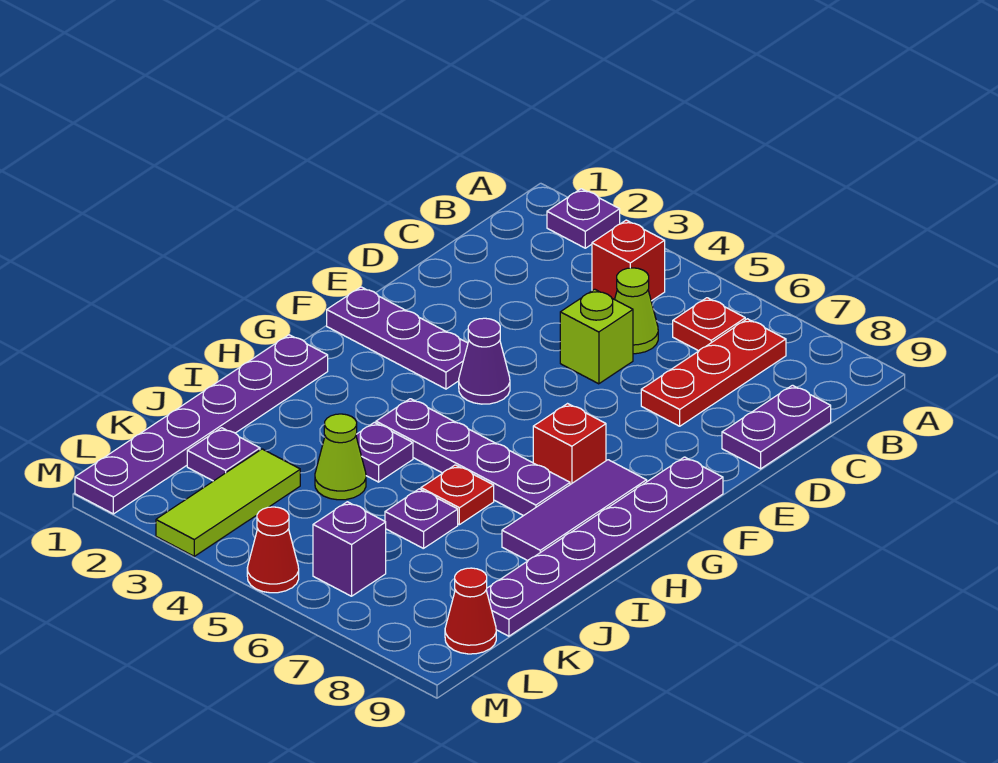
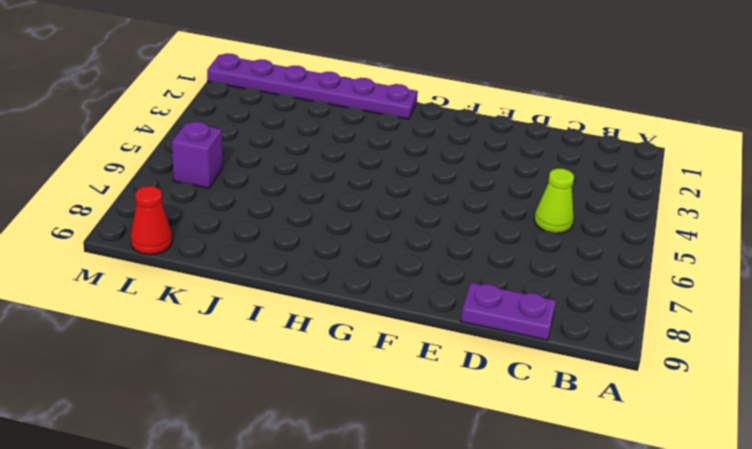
none -> purple plate A2 level 1
none -> red brick B4 level 1
none -> red plate B6 level 1

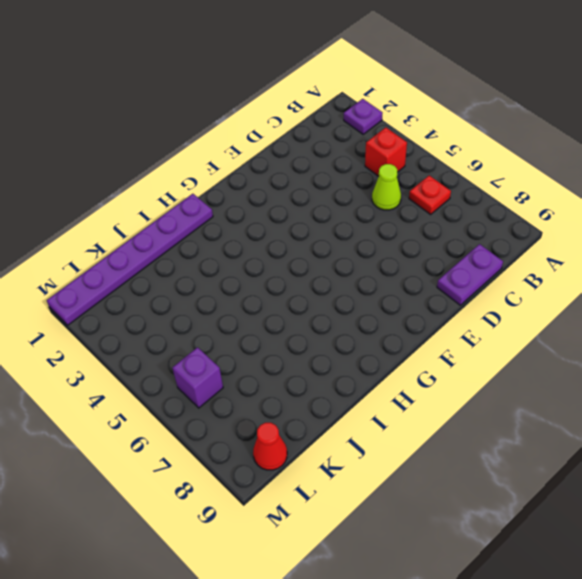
none -> red plate B7:D7 level 1
none -> lime brick D5 level 1
none -> purple plate F1:F3 level 1

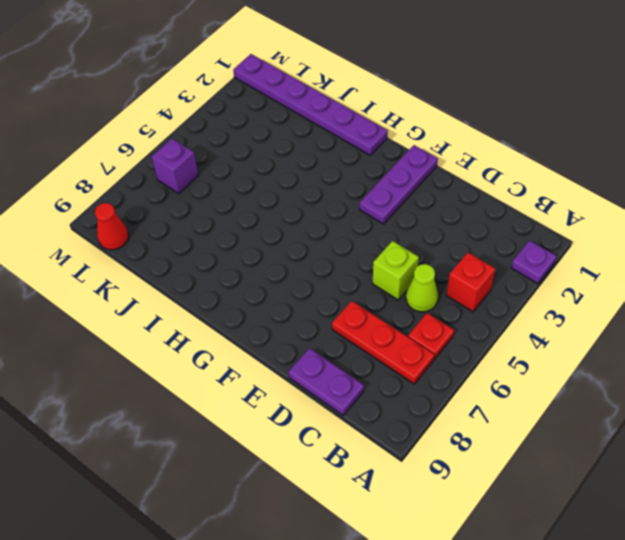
none -> purple cone F4 level 1
none -> purple plate F9:K9 level 1
none -> red brick G7 level 1

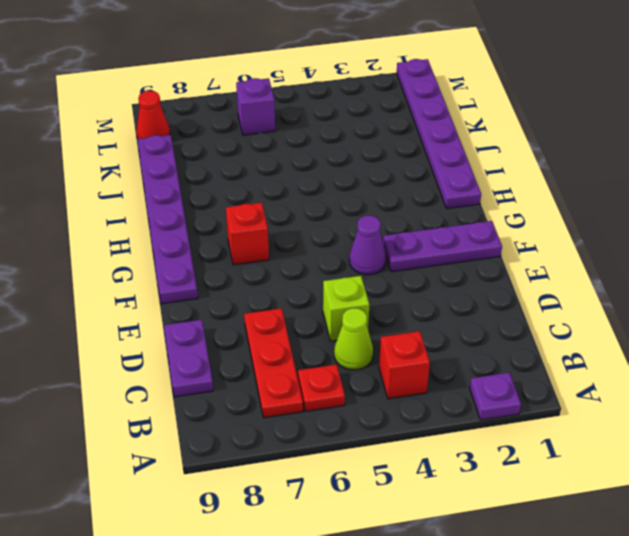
none -> purple tile G8:I8 level 1
none -> purple plate H4:H7 level 1
none -> purple plate I4 level 1

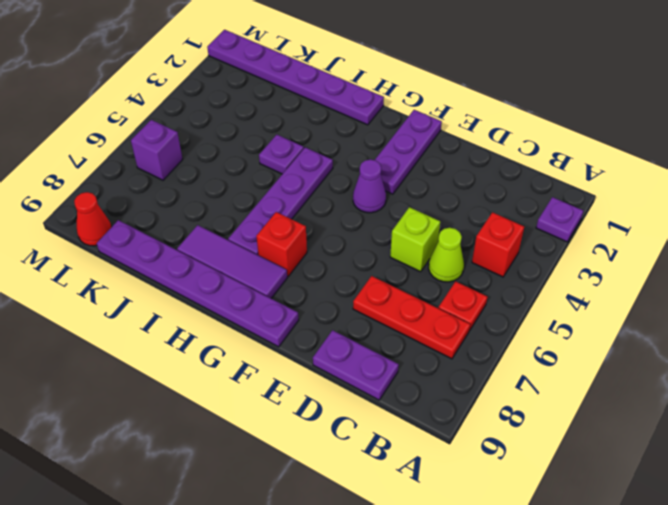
none -> red plate I6 level 1
none -> lime cone J4 level 1
none -> purple plate J6 level 1

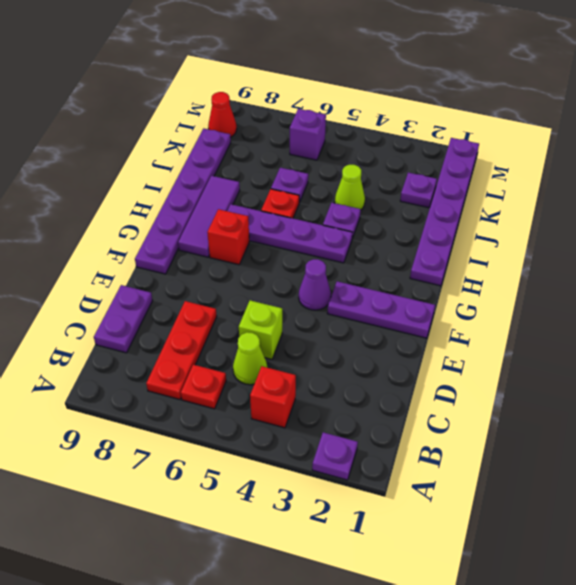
none -> lime tile K3:M3 level 1
none -> red cone M5 level 1

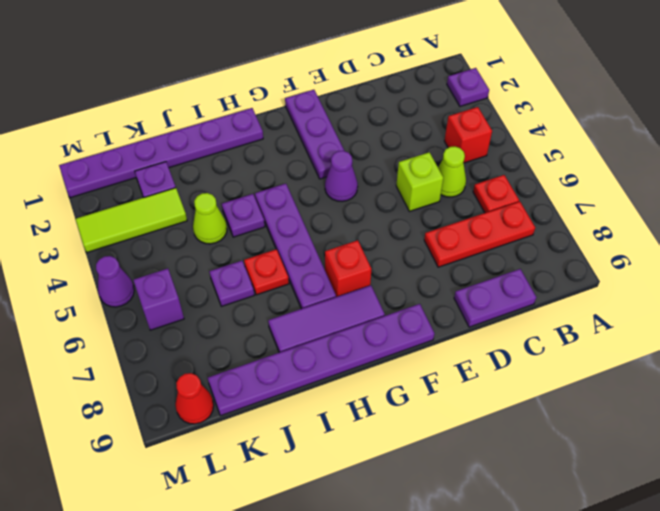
purple cone M5 level 1 -> red cone M5 level 1

